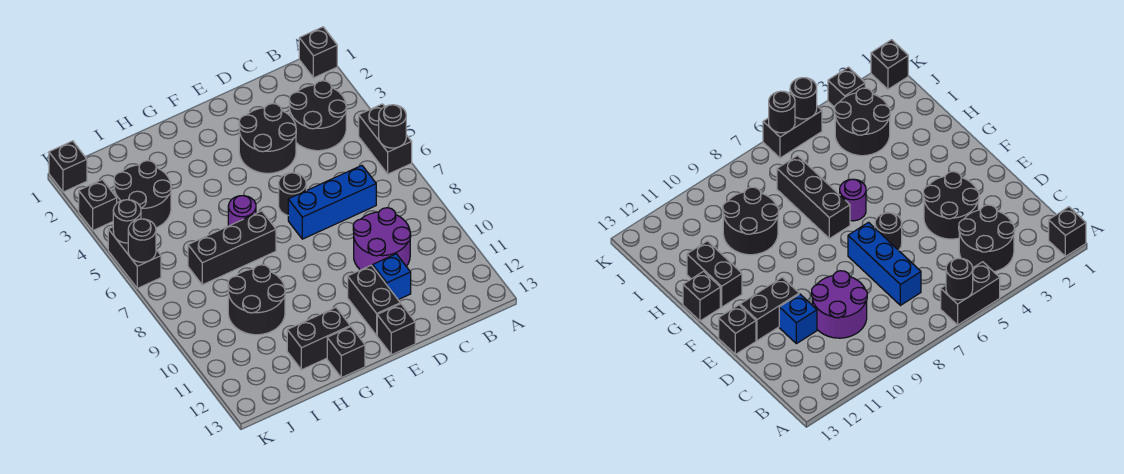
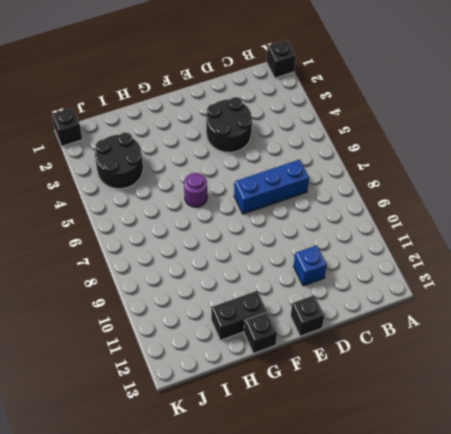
none -> black brick A5:A6 level 1
none -> black round brick B3:C4 level 1
none -> purple round brick C9:D10 level 1

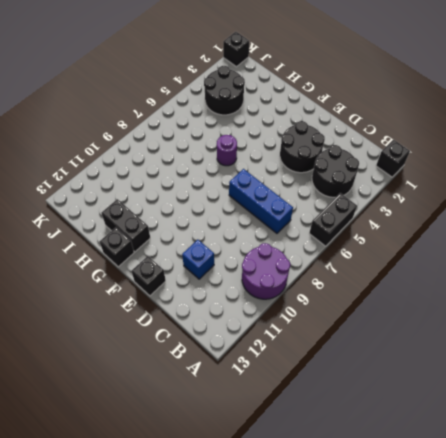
purple round brick A9:B10 level 1 -> purple round brick C9:D10 level 1
none -> black round brick E6 level 1
none -> black brick E11:E12 level 1
none -> black brick G7:I7 level 1

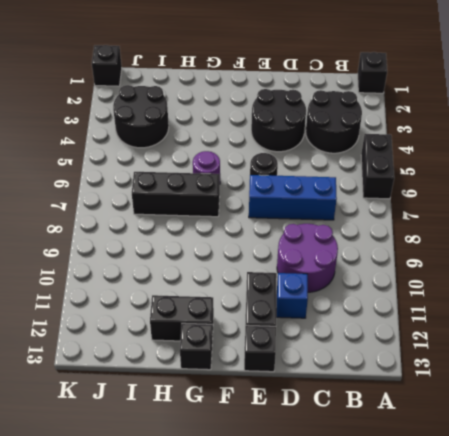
none -> black round brick H9:I10 level 1
none -> black brick K3 level 1
none -> black brick K5:K6 level 1

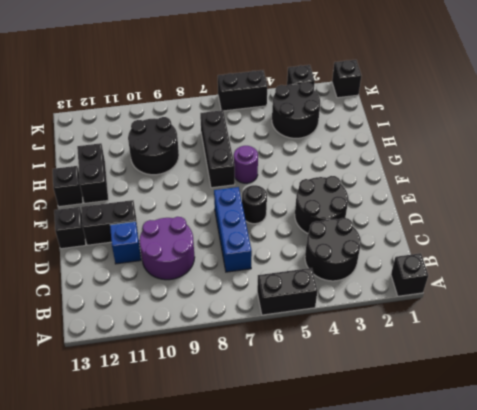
none -> black round brick A6 level 2
none -> black round brick K5 level 2
none -> black round brick K6 level 2

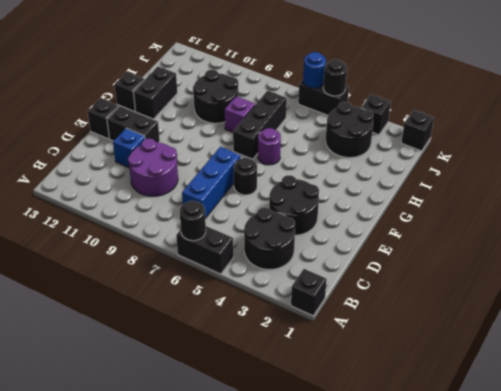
purple brick H8 level 1 -> none
blue round brick K6 level 2 -> black round brick K6 level 2

